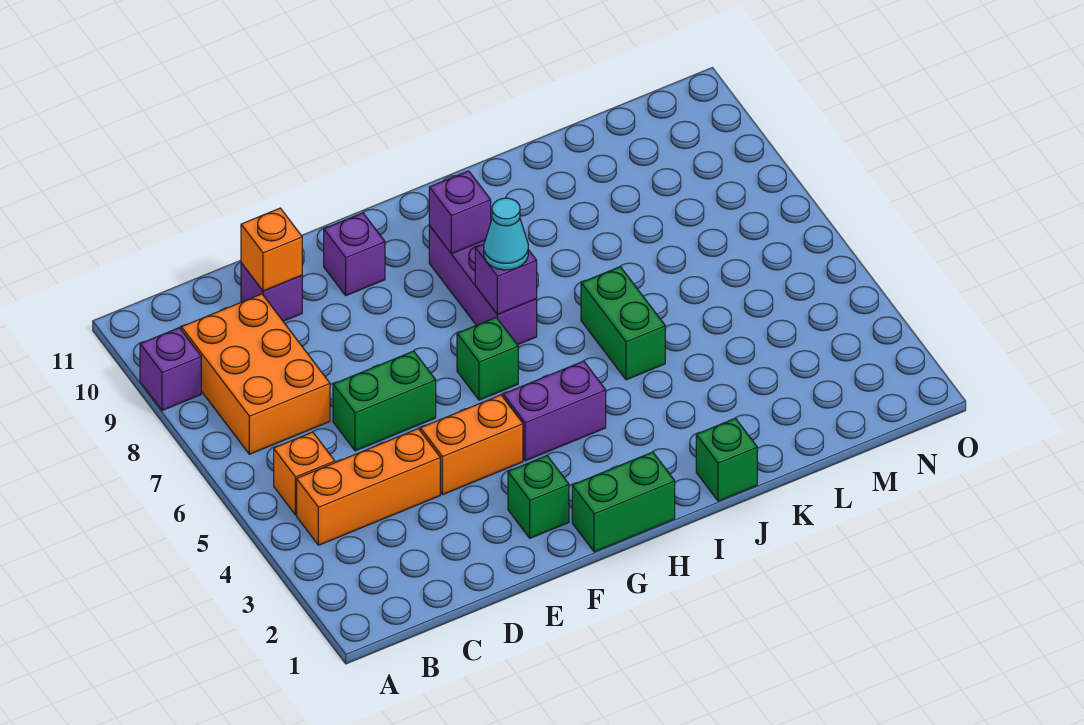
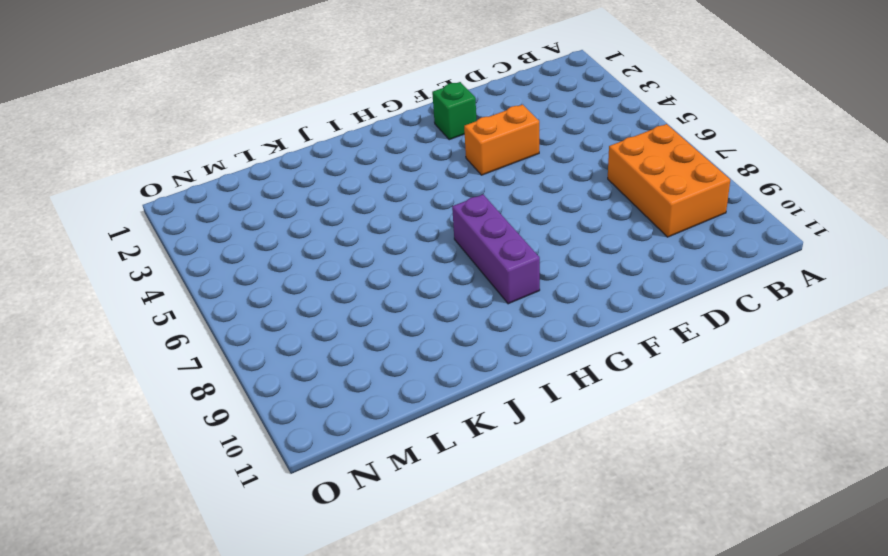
none -> purple brick A9 level 1
none -> orange brick B4:D4 level 1
none -> orange brick B5 level 1

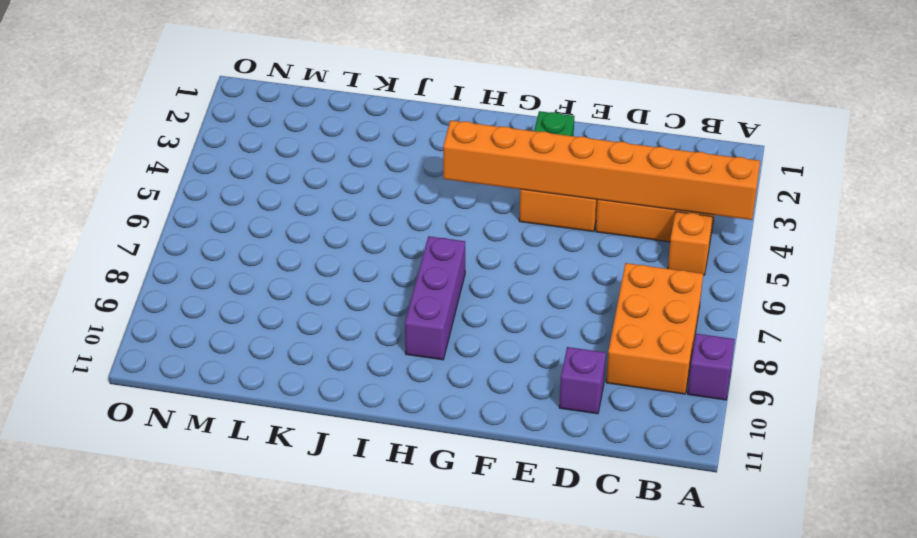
orange brick A4:H4 level 2 -> none
none -> green brick D6:E6 level 1
none -> purple brick F10 level 1
none -> green brick G1:H1 level 1

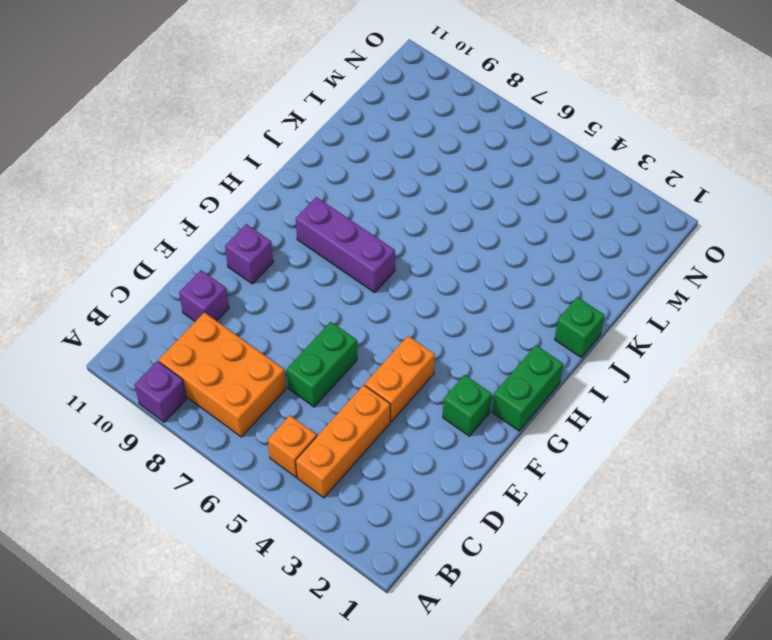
none -> purple brick G4:H4 level 1
none -> green brick G6 level 1
none -> green brick J5:J6 level 1

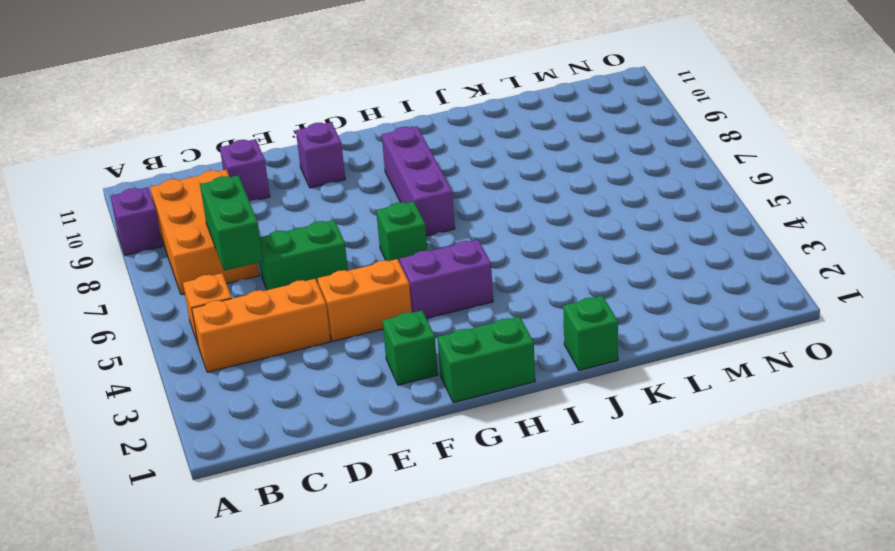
green brick C6:C7 level 2 -> green brick J5:J6 level 1
none -> orange brick D10 level 2
none -> purple brick H7 level 2
none -> purple brick H9 level 2

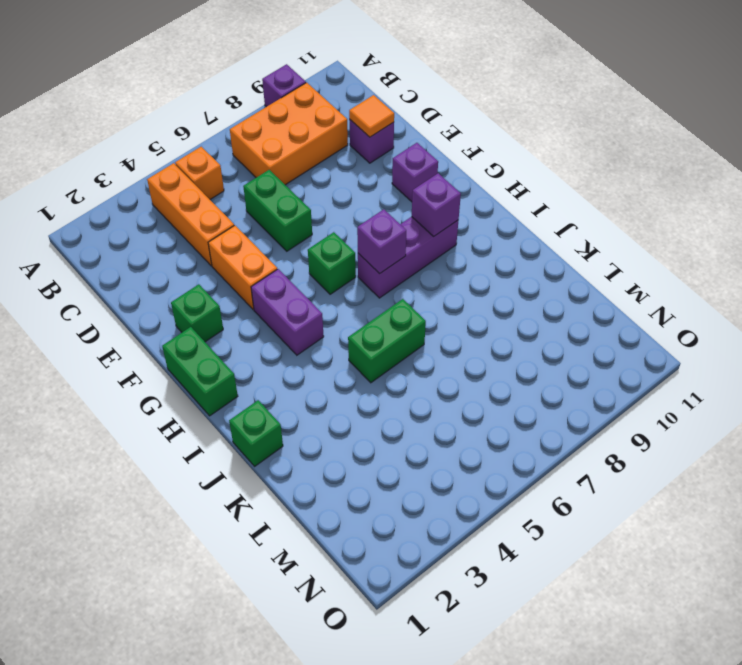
orange tile D10 level 2 -> orange brick D10 level 2
none -> cyan cone H7 level 3

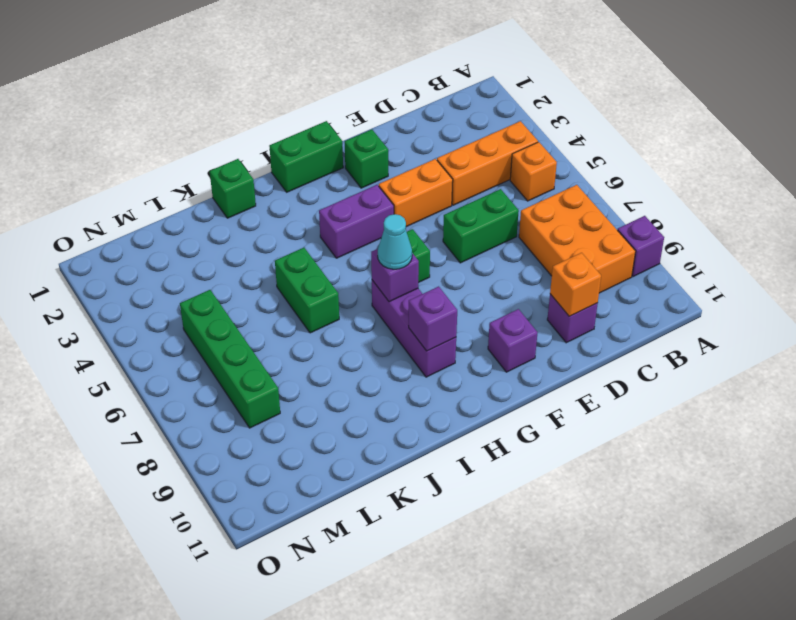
green brick M5:M8 level 1 -> none

